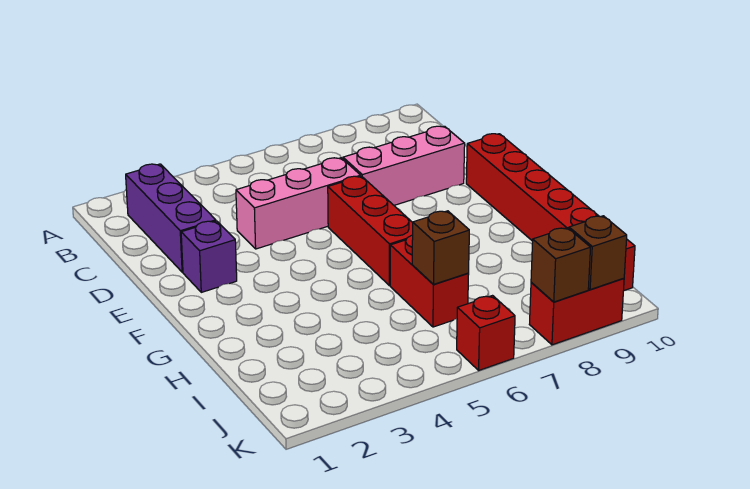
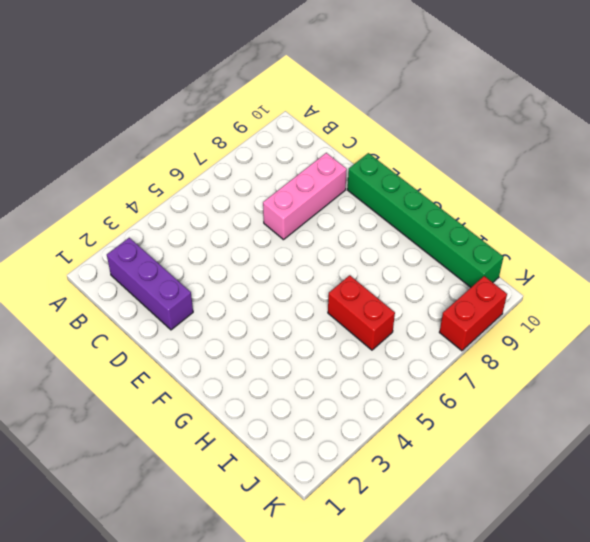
green brick E10:J10 level 1 -> red brick E10:J10 level 1
none -> pink brick D4:D6 level 1
none -> purple brick E2 level 1
none -> red brick E6:G6 level 1

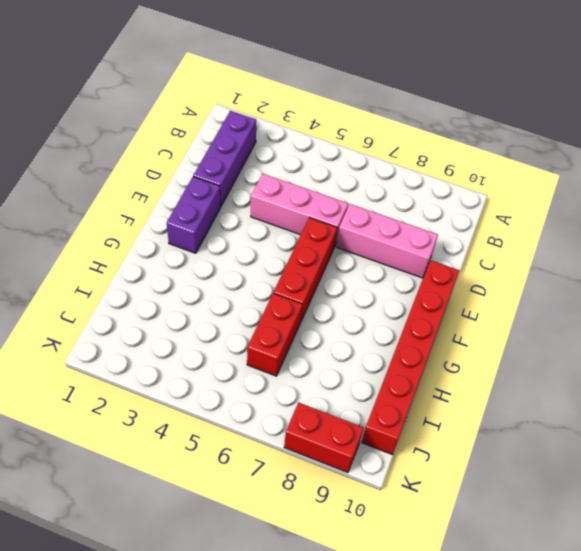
purple brick E2:F2 level 1 -> purple brick E2 level 1
none -> red brick K6 level 1
none -> brown brick I6 level 2
none -> brown brick K8 level 2

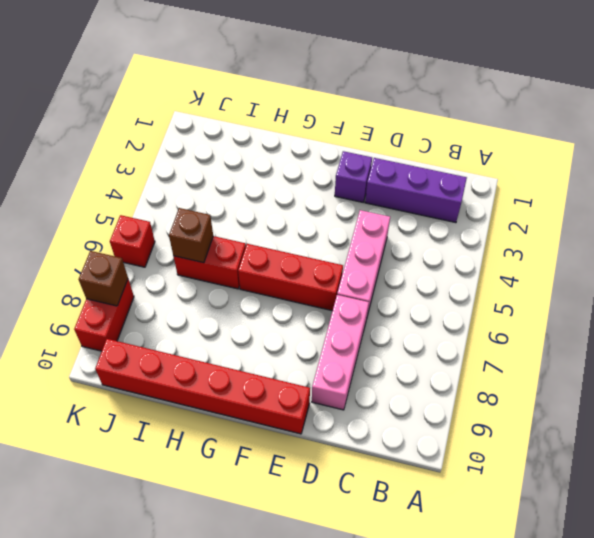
none -> brown brick K9 level 2

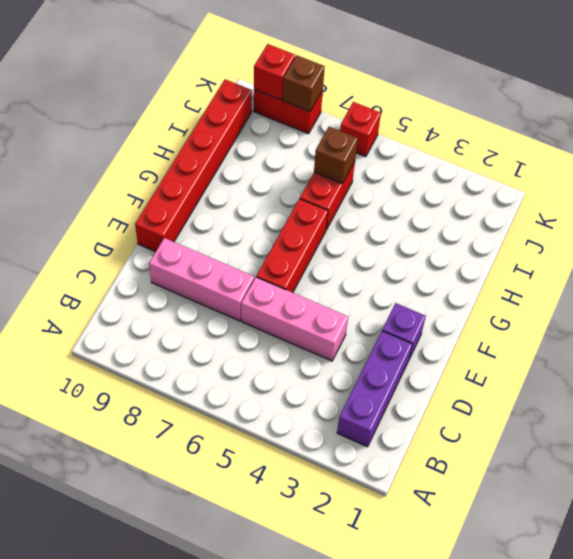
red brick K9 level 2 -> brown brick K9 level 2

